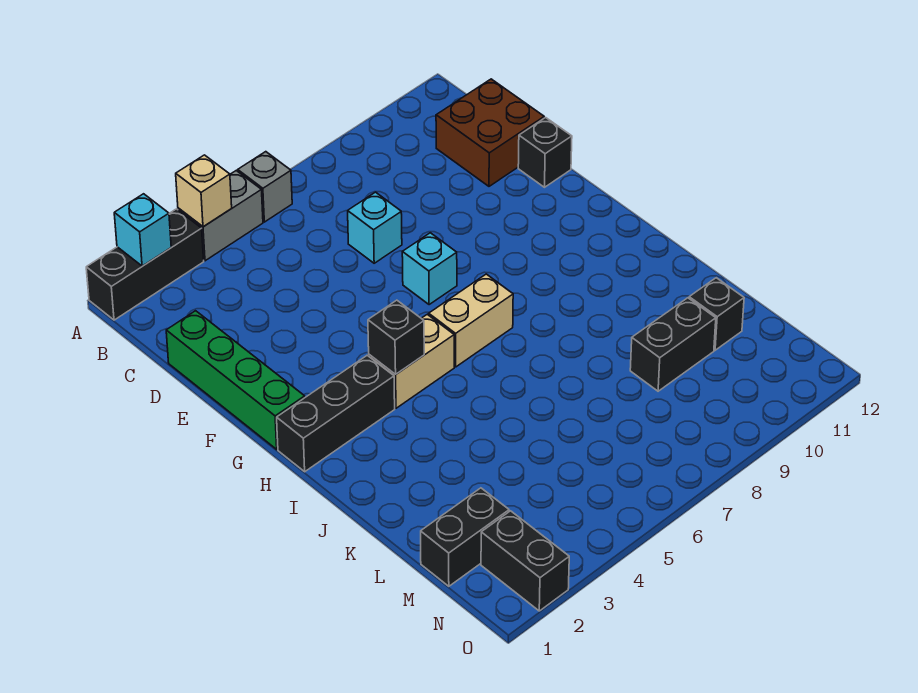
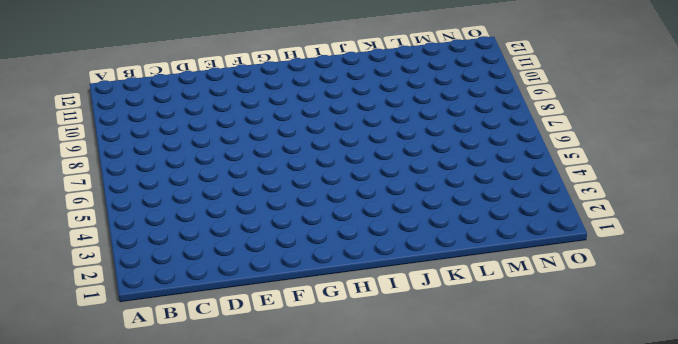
none -> black brick A1:A3 level 1
none -> grey brick A4:A5 level 1
none -> grey brick A6 level 1

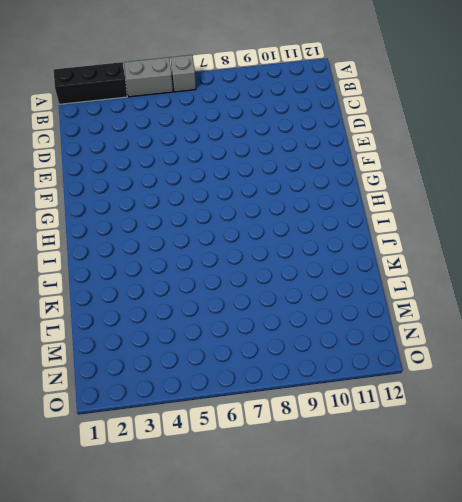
none -> brown brick C11:D12 level 1
none -> green brick D1:G1 level 1
none -> cyan brick D7 level 1

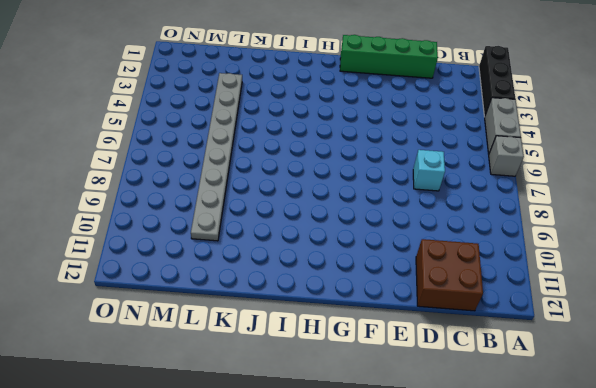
grey plate L3:L10 level 1 -> black brick L9:L10 level 1
none -> black brick E12 level 1
none -> cyan brick F7 level 1
none -> black brick H1:H3 level 1

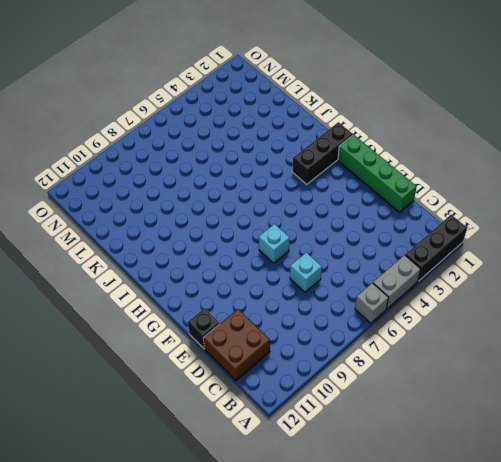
none -> tan brick H4:H5 level 1
none -> tan brick H6:H7 level 1
none -> black brick L9:L10 level 1

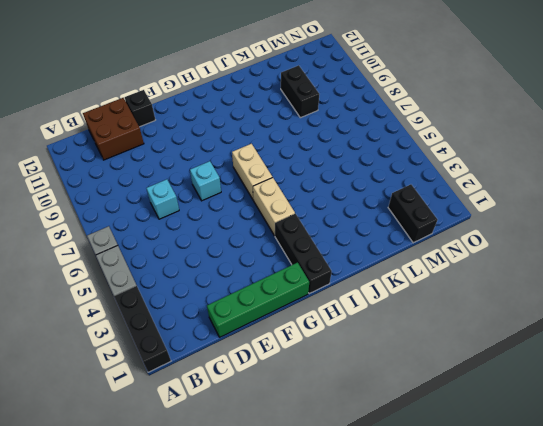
none -> black brick L11 level 1
none -> black brick N2:O2 level 1
none -> cyan brick A2 level 2

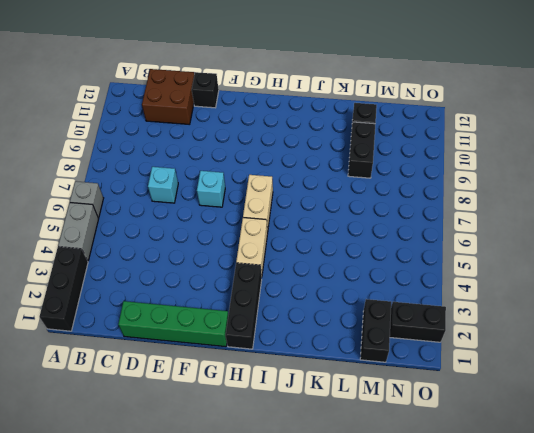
none -> cyan brick A2 level 2
none -> tan brick A4 level 2
none -> black brick H4 level 2

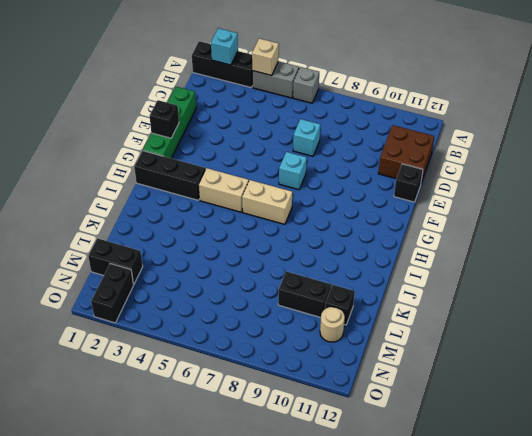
black brick F1 level 2 -> black brick H4 level 2
tan round brick M11 level 1 -> none

